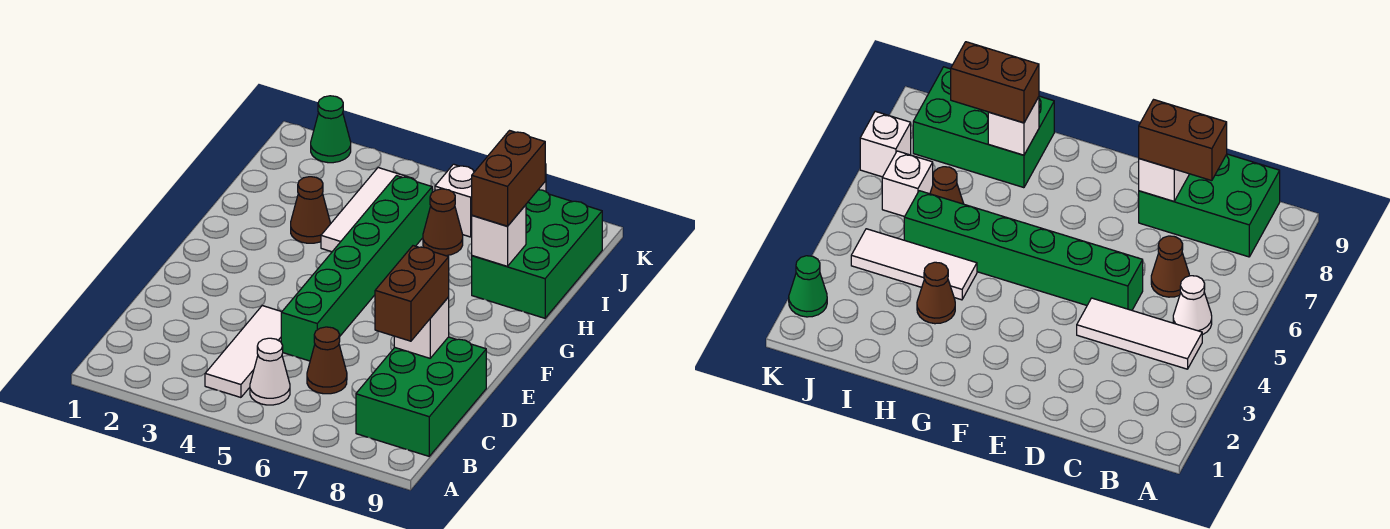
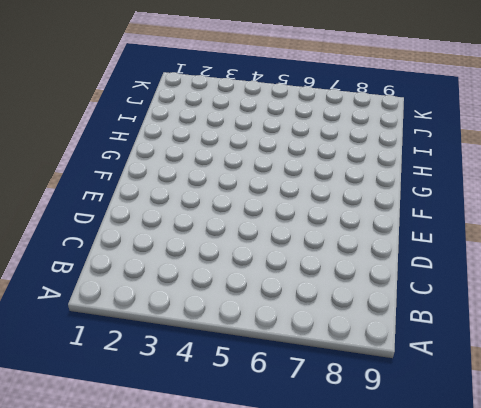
none -> white tile B4:D4 level 1
none -> white cone B5 level 1
none -> green brick B8:D9 level 1

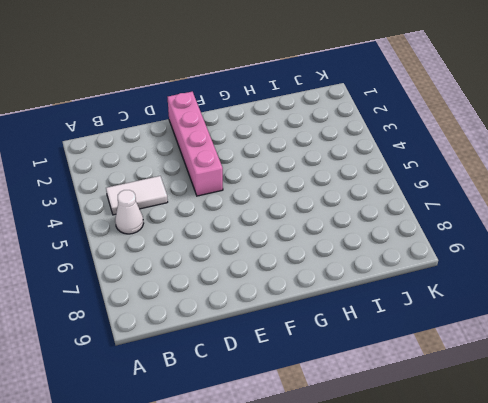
white tile B4:C4 level 1 -> white tile B4:D4 level 1
pink brick E1:E4 level 1 -> none
none -> green brick B8:D9 level 1
none -> brown cone C6 level 1
none -> green brick D5:I5 level 1

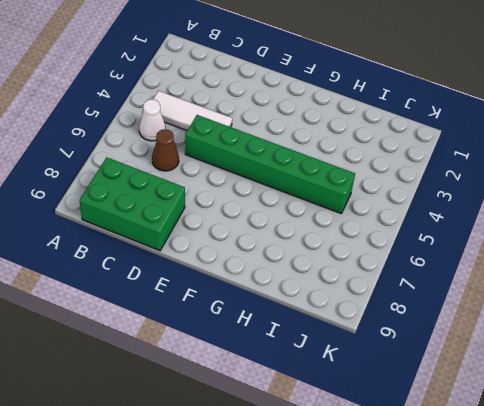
none -> brown cone H3 level 1
none -> white tile H4:J4 level 1
none -> green brick H8:J9 level 1

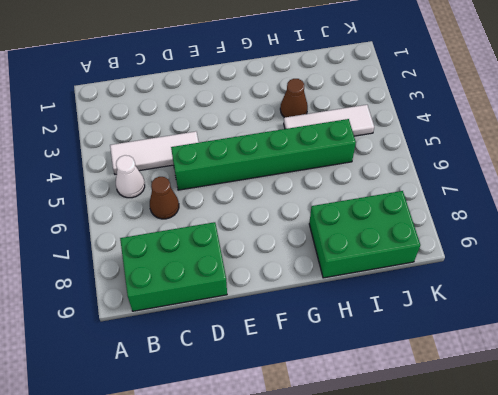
none -> brown cone I6 level 1
none -> white brick J6 level 1
none -> green cone K2 level 1

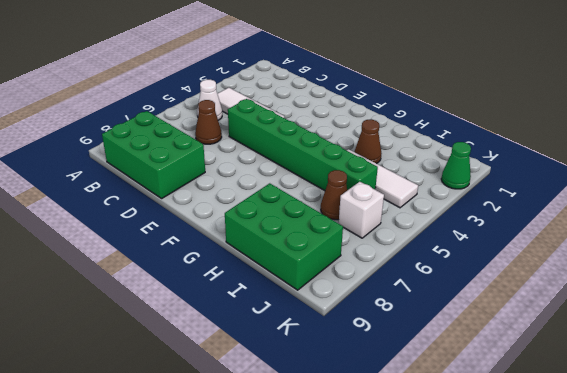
none -> white brick K7 level 1
none -> white brick D8 level 2
none -> white brick H8 level 2

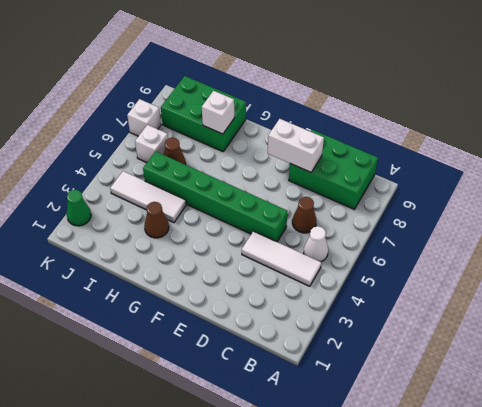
white brick D8:E8 level 2 -> white brick D8 level 2
none -> brown brick C8:D8 level 3
none -> brown brick H8:I8 level 3

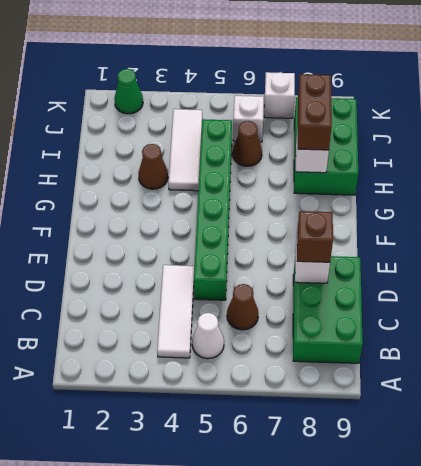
brown brick D8 level 3 -> brown brick C8:D8 level 3

